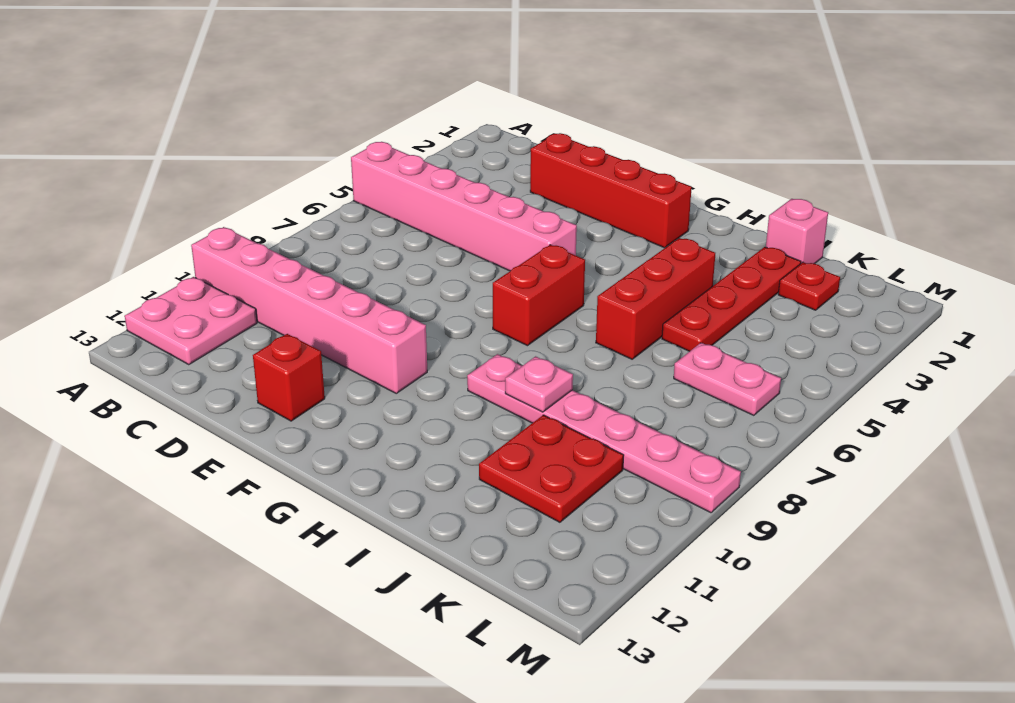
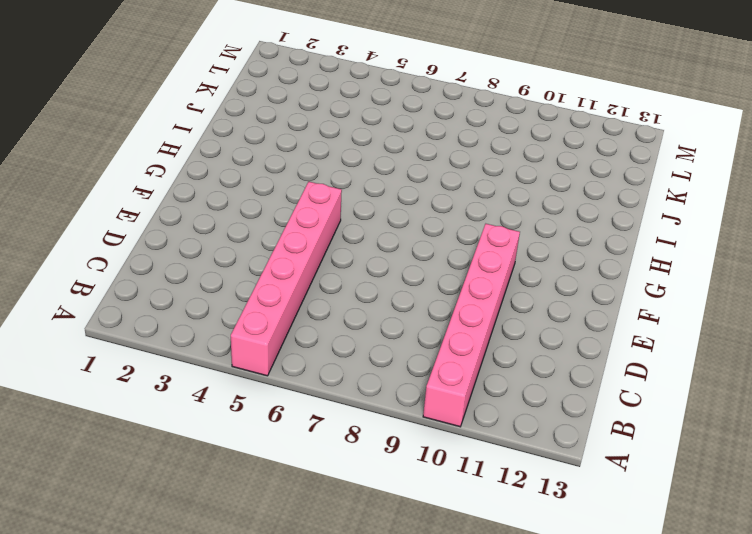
none -> pink plate A11:B12 level 1
none -> red brick D2:G2 level 1
none -> red brick E12 level 1

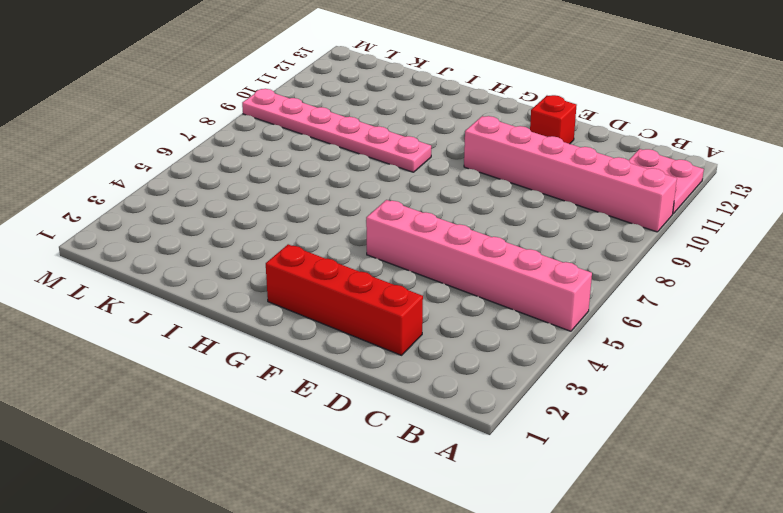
none -> red brick G6:G7 level 1
none -> red brick I4:I6 level 1
none -> pink brick J1 level 1

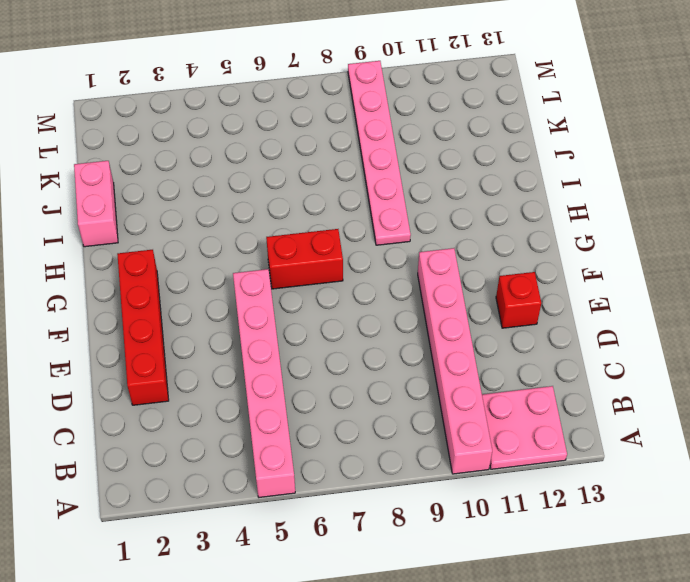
pink brick I1:J1 level 1 -> pink brick J1 level 1
none -> red brick I4:I6 level 1
none -> red plate J2:J5 level 1
none -> red plate J10:K11 level 1

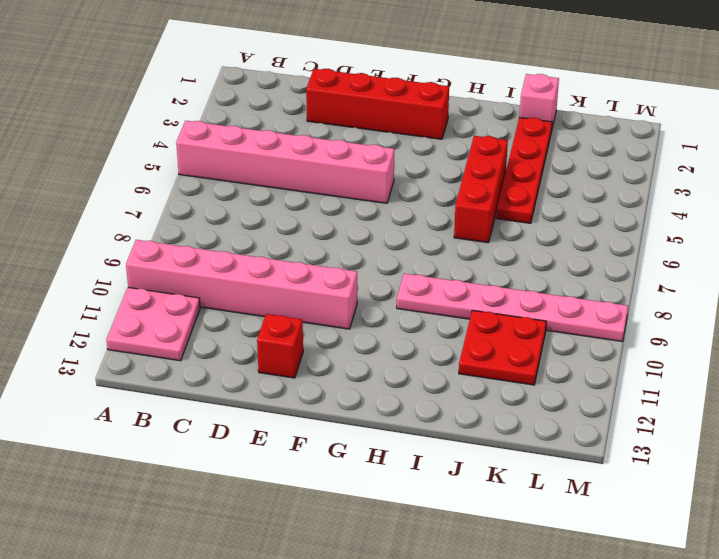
none -> red brick G6:G7 level 1
none -> red plate K2 level 1
none -> pink plate K6:L6 level 1

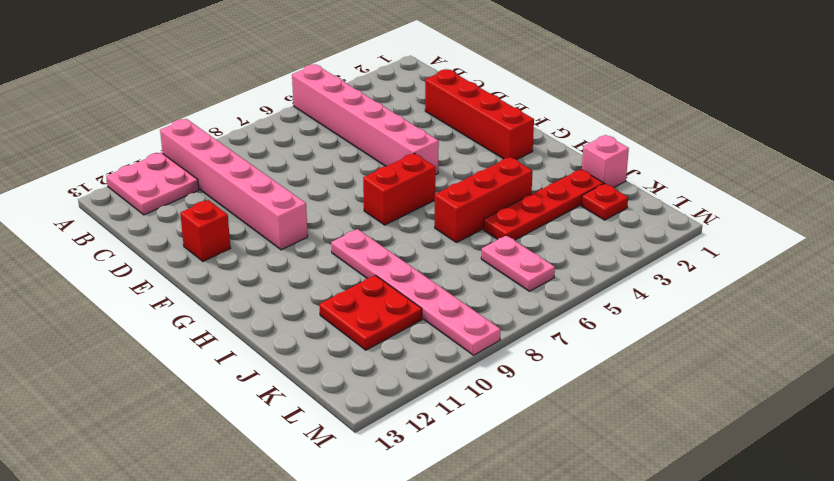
none -> pink plate I9 level 2

